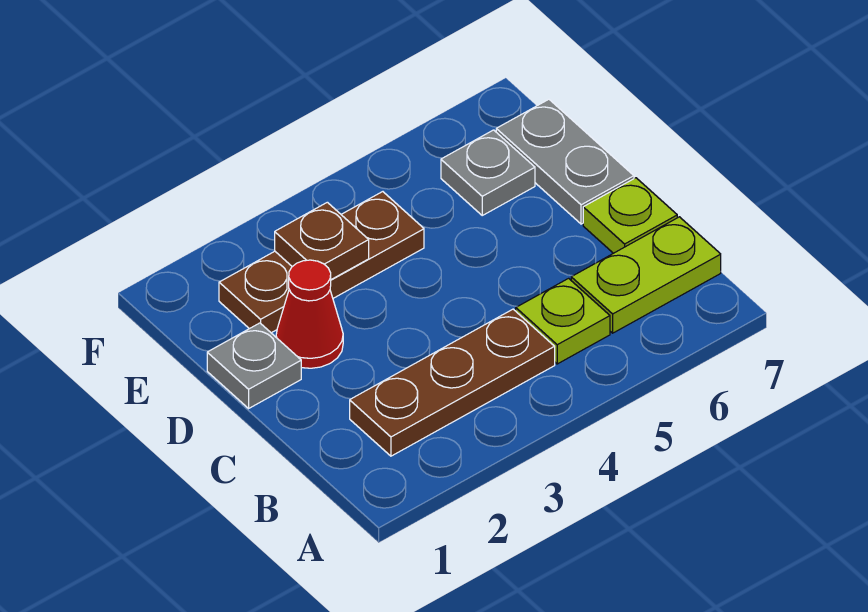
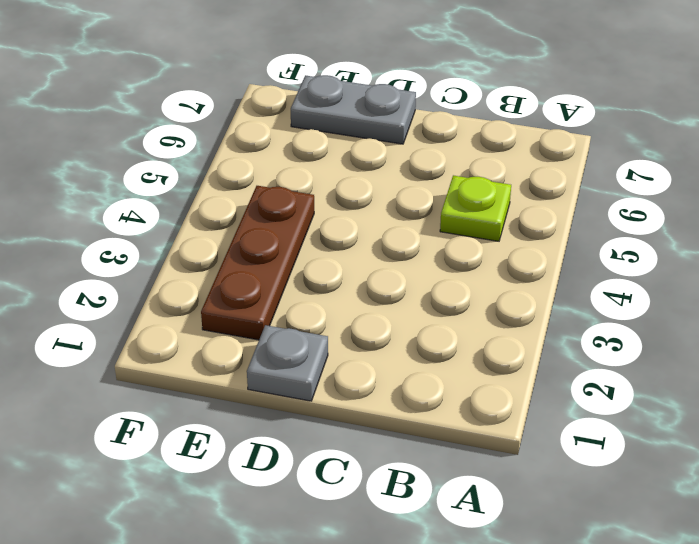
none -> brown plate B2:B4 level 1
none -> lime plate B6:B7 level 1

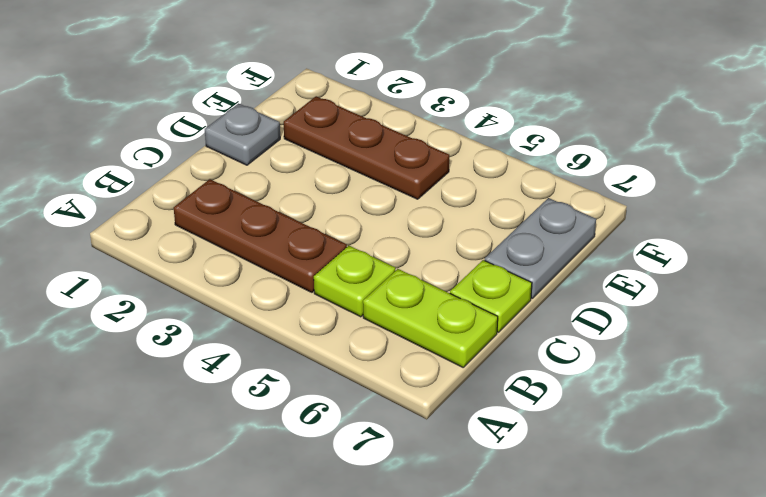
none -> red cone D2 level 1
none -> grey plate E6 level 1

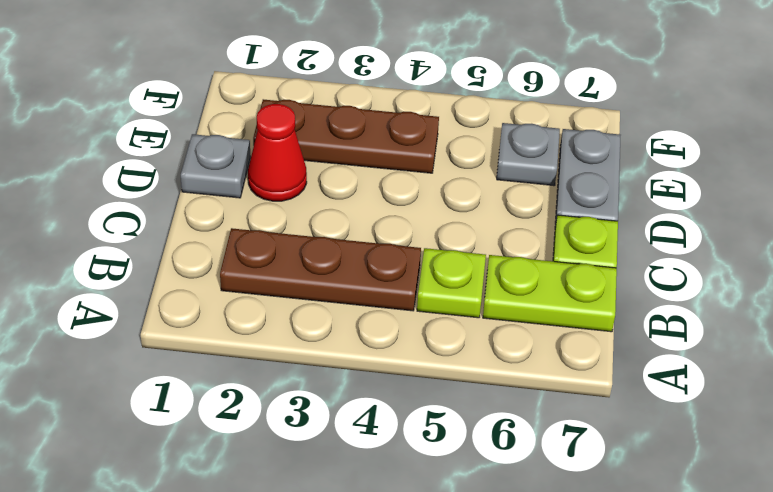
none -> brown plate E3 level 2

